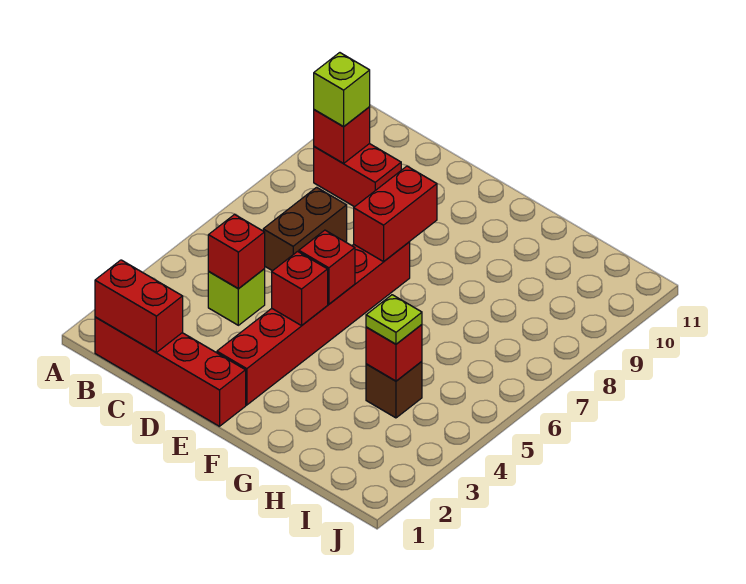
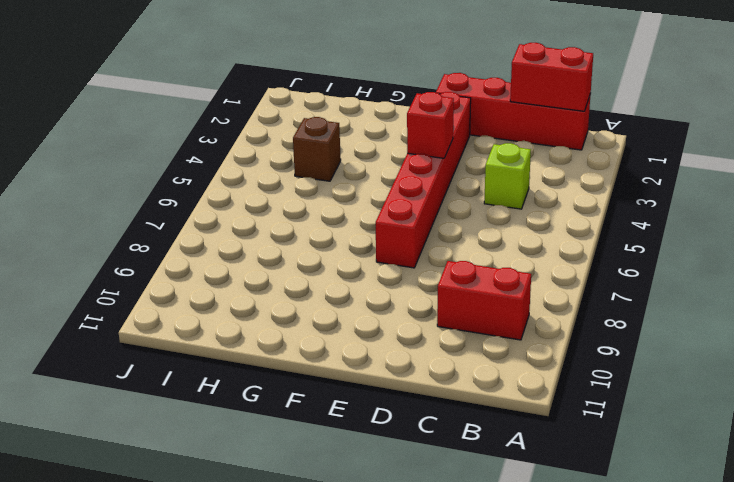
none -> brown brick C6:C7 level 1
none -> red brick B9 level 2
none -> red brick C4 level 2

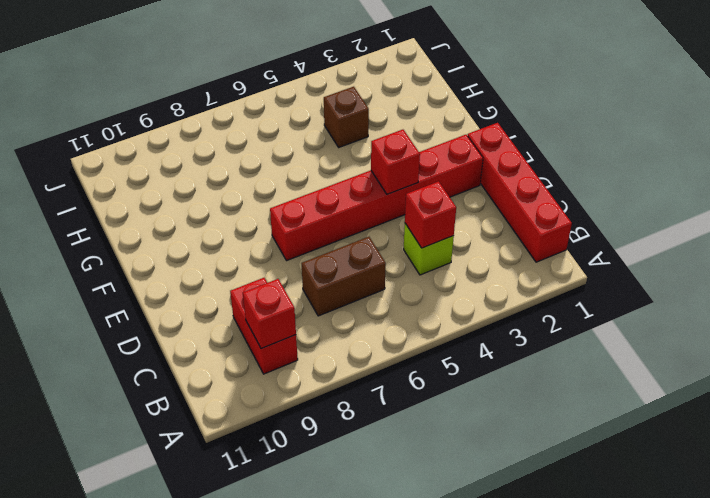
none -> red brick B1:C1 level 2
none -> red brick E5 level 2
none -> red brick E7:E8 level 2

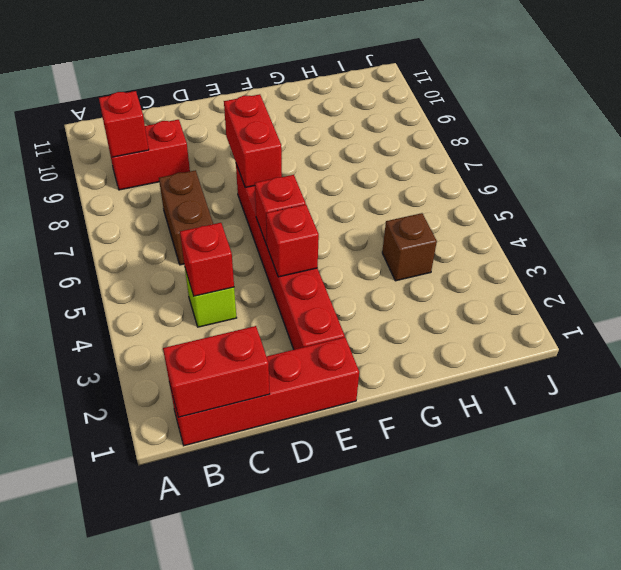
none -> red brick H4 level 2
none -> lime brick B9 level 3
none -> lime plate H4 level 3

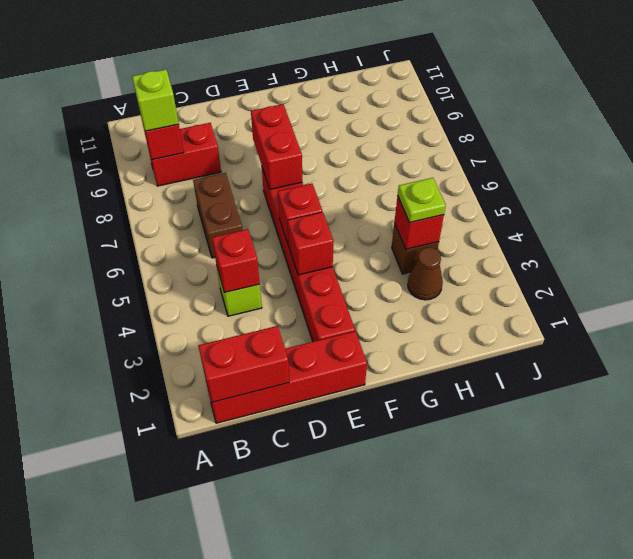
brown cone H3 level 1 -> none

